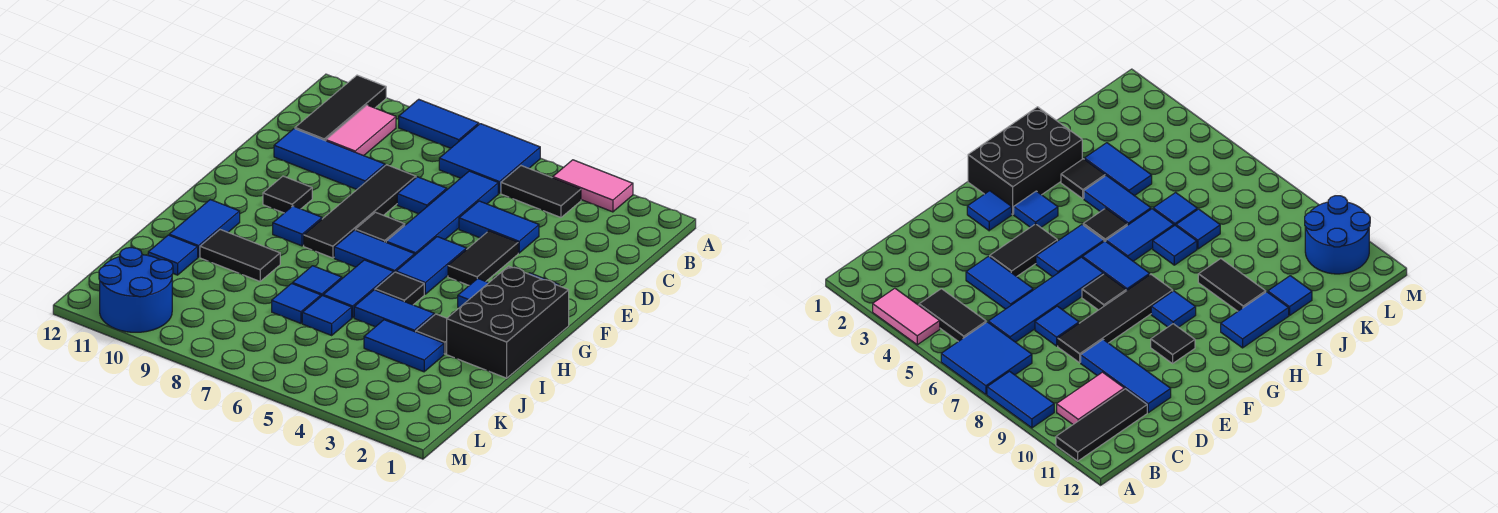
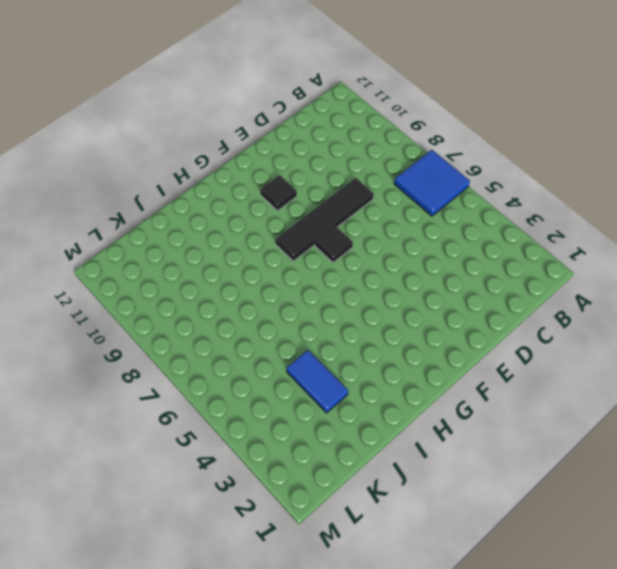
none -> pink tile A3:A4 level 1
none -> blue tile A8:A9 level 1
none -> black tile A11:C11 level 1
none -> black tile B4:B5 level 1

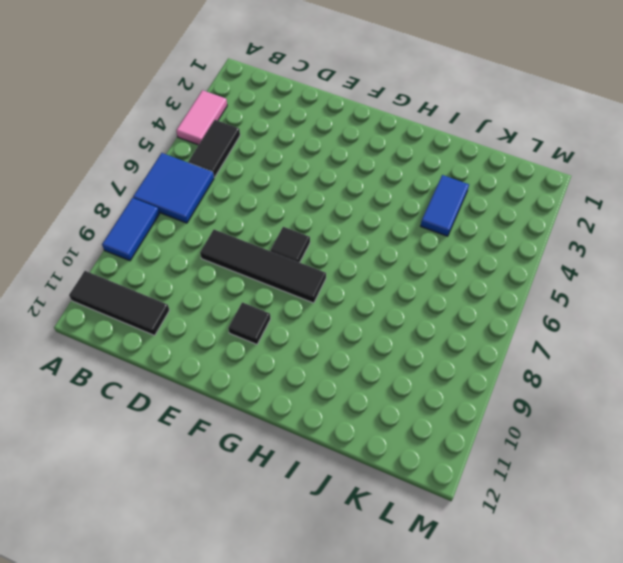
none -> pink tile B10:C10 level 1
none -> blue tile C6:F6 level 1
none -> blue tile D4:D5 level 1
none -> blue tile D7 level 1

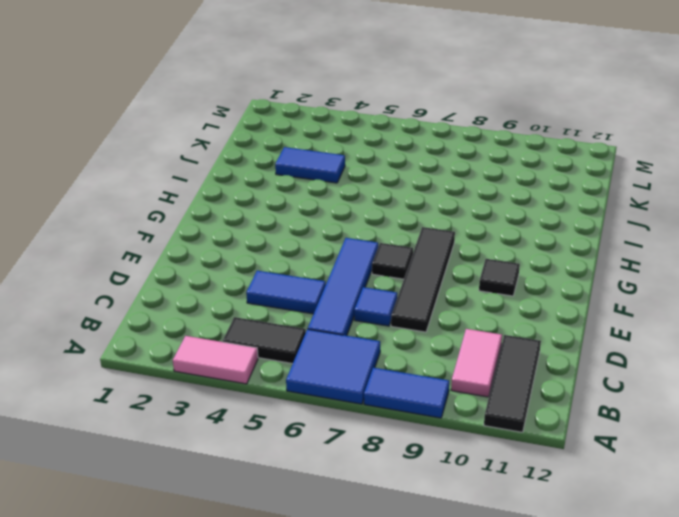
none -> blue tile D9:D11 level 1
none -> black tile E4:F4 level 1
none -> blue tile F2 level 1
none -> blue tile F5:G5 level 1

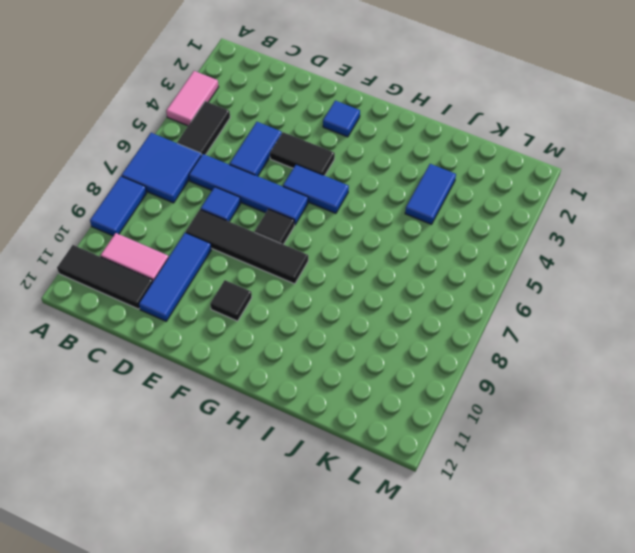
none -> black brick G1:I2 level 1
none -> blue tile G3 level 1
none -> blue tile G6:G7 level 1
none -> blue tile G9 level 1

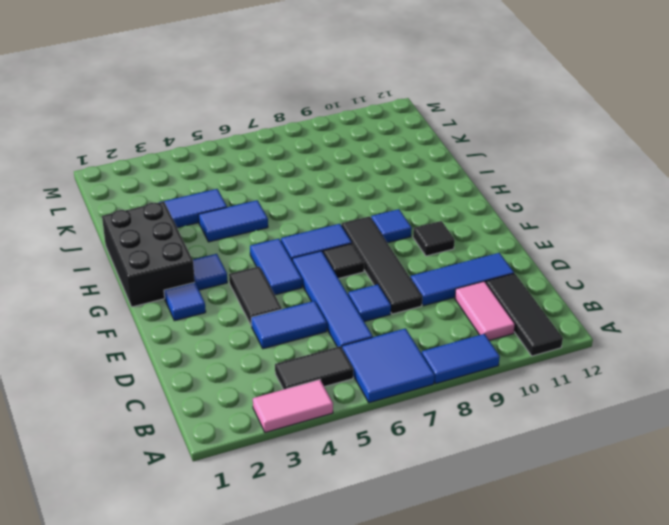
none -> black tile H5 level 1
none -> blue tile H6:I6 level 1
none -> blue tile H11:I11 level 1
none -> black tile I3 level 1

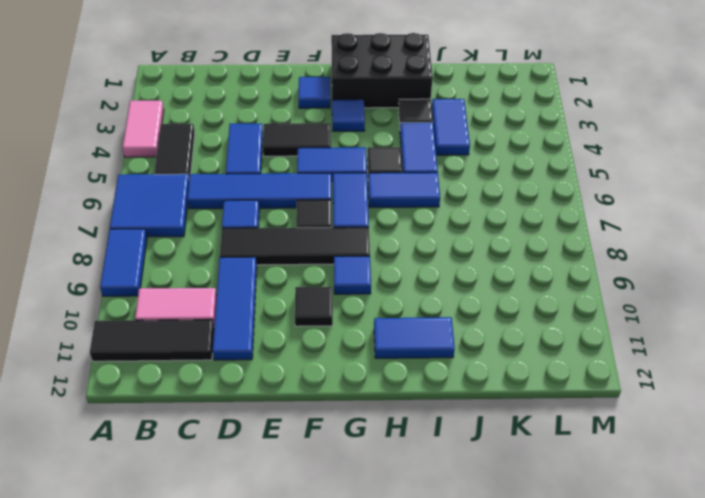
none -> blue tile I7 level 1
none -> black tile I9:I10 level 1
none -> blue tile J6 level 1
none -> blue tile J7 level 1

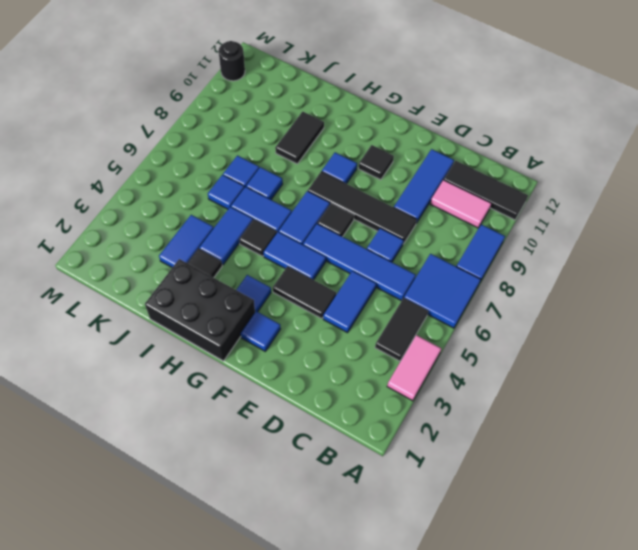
black round brick M11 level 1 -> blue round brick L10:M11 level 1
none -> blue tile H11:I11 level 1
none -> blue tile J11 level 1

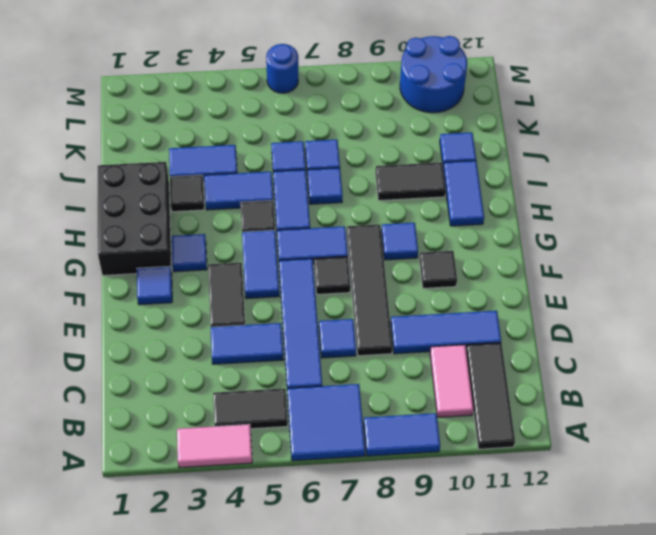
blue round brick M6 level 1 -> none

